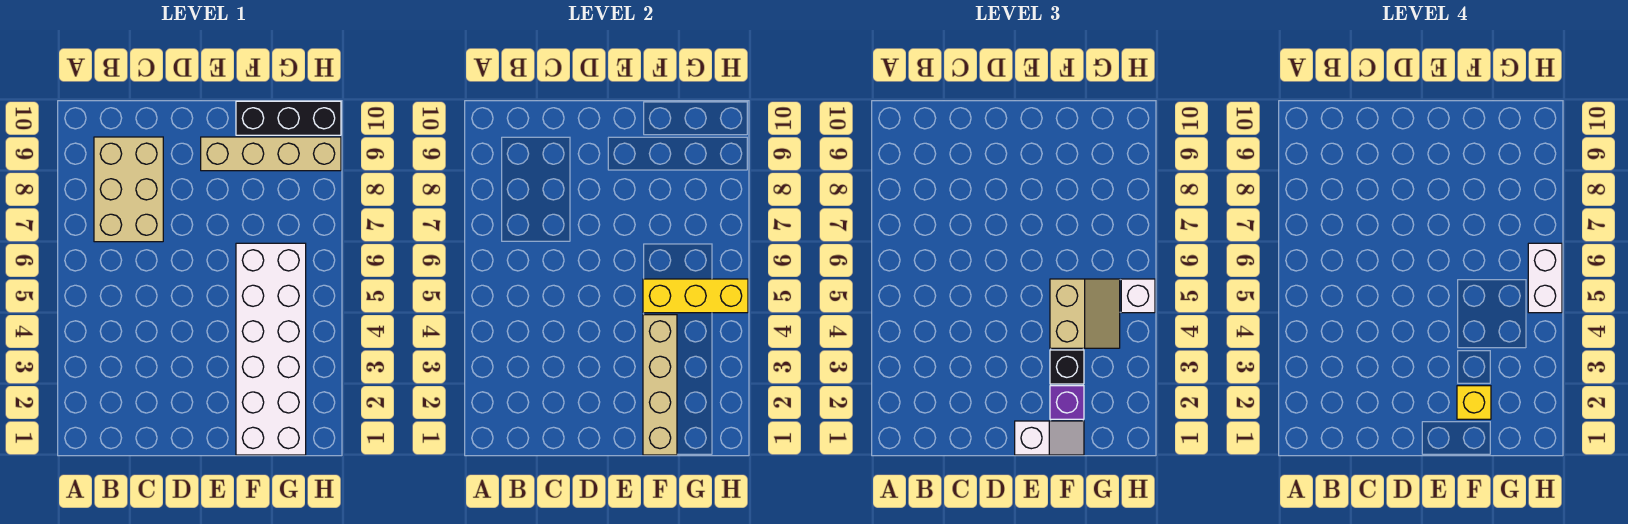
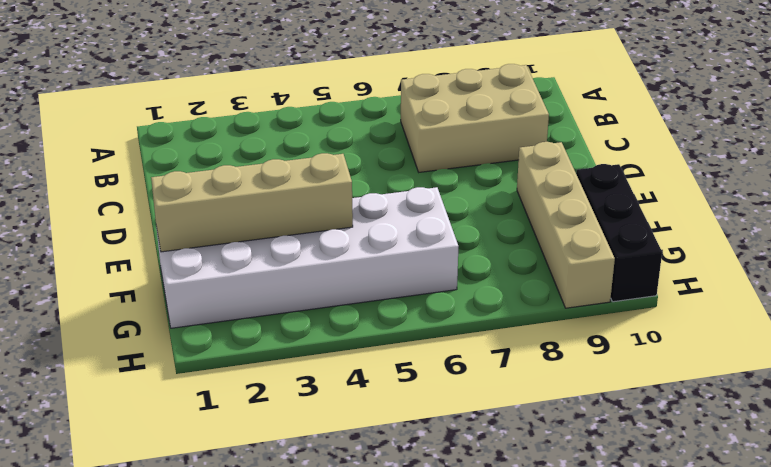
none -> yellow brick F5:H5 level 2
none -> white slope E1:F1 level 3 top E
none -> purple brick F2 level 3

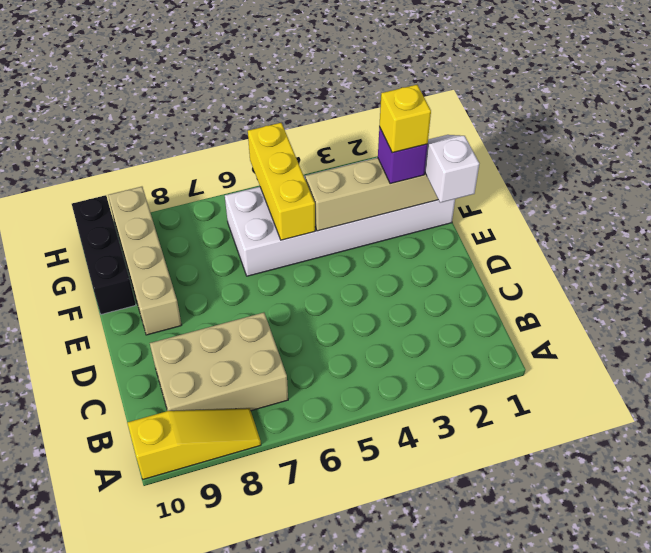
yellow slope A8:A10 level 1 top 10 -> none
none -> black brick F3 level 3
none -> tan slope F4:G5 level 3 top F
none -> white brick H5 level 3

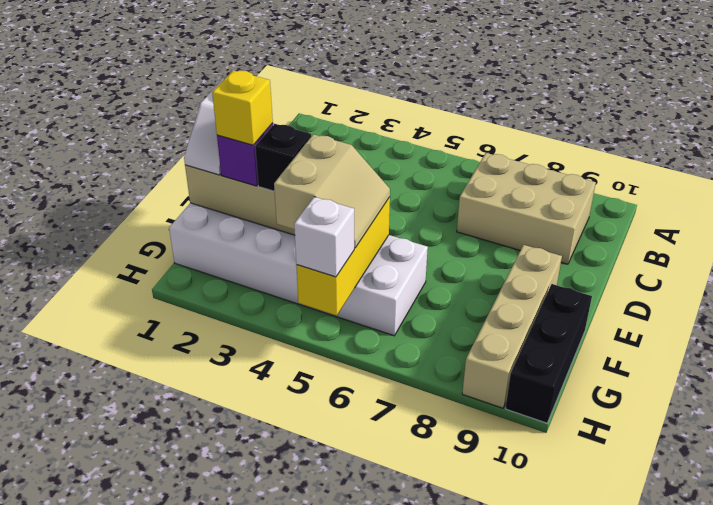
tan slope F4:G5 level 3 top 4 -> tan slope F4:G5 level 3 top F
none -> white brick H5:H6 level 4

